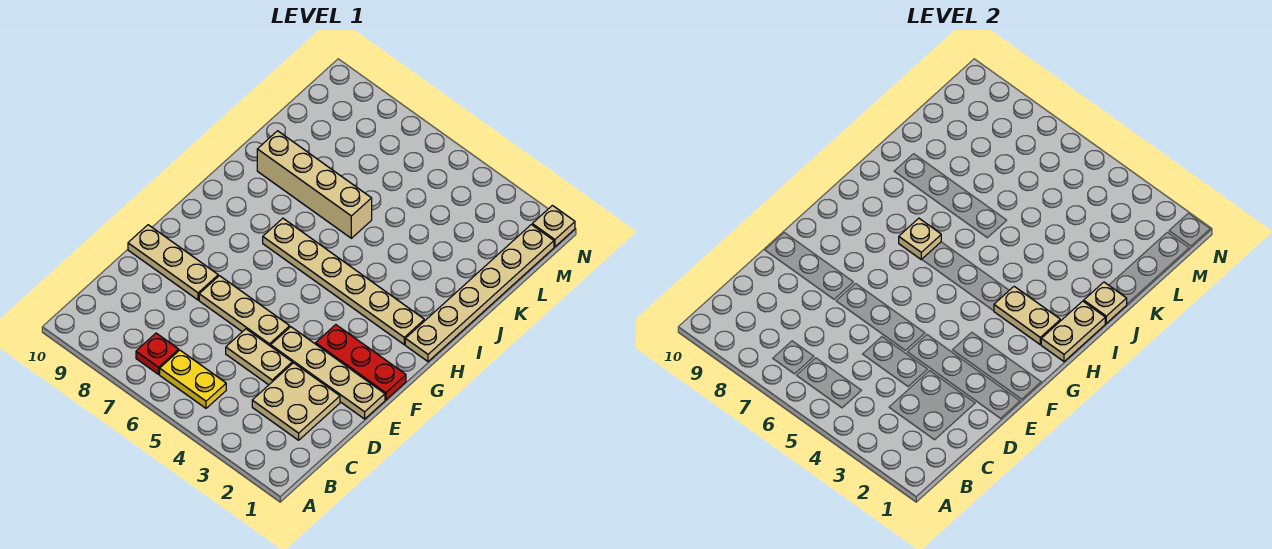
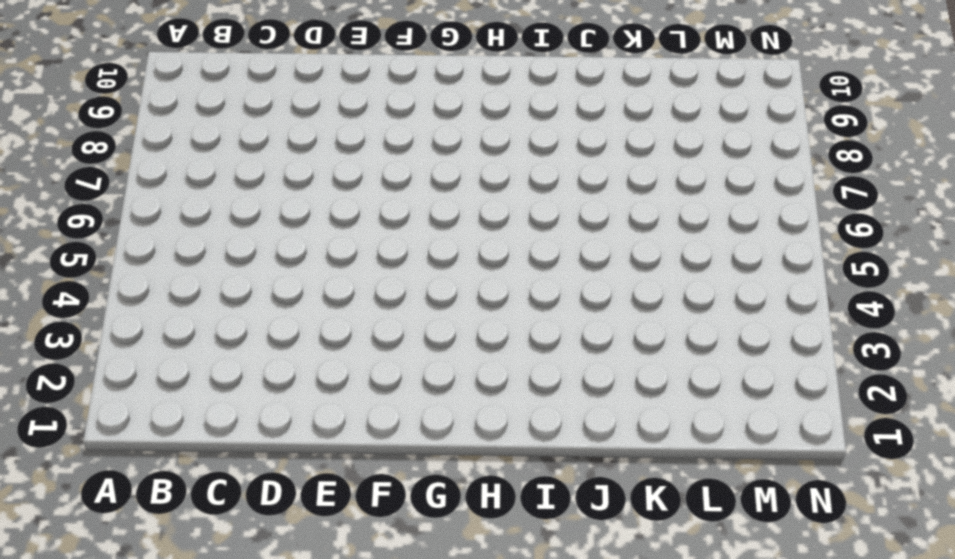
none -> yellow plate B5:B6 level 1
none -> red plate B7 level 1
none -> tan plate C2:D3 level 1

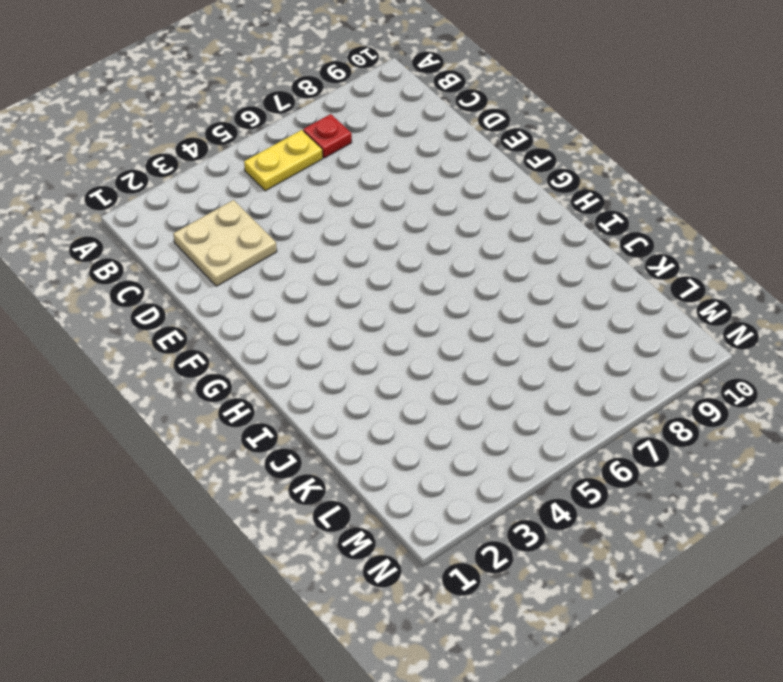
none -> tan plate D4:D5 level 1
none -> tan plate E1:E4 level 1
none -> tan plate E5:E7 level 1

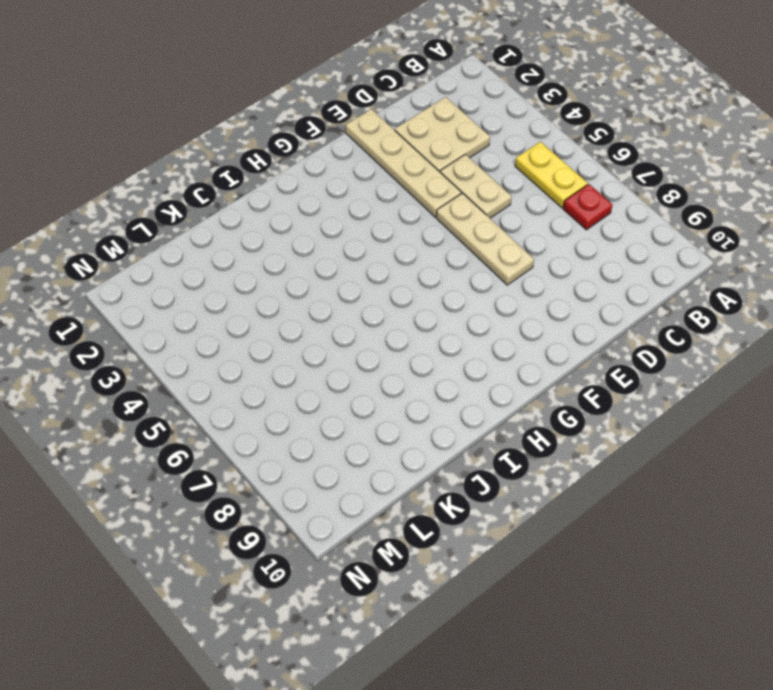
none -> tan plate E8:E10 level 1
none -> red plate F1:F3 level 1
none -> tan plate H1:M1 level 1

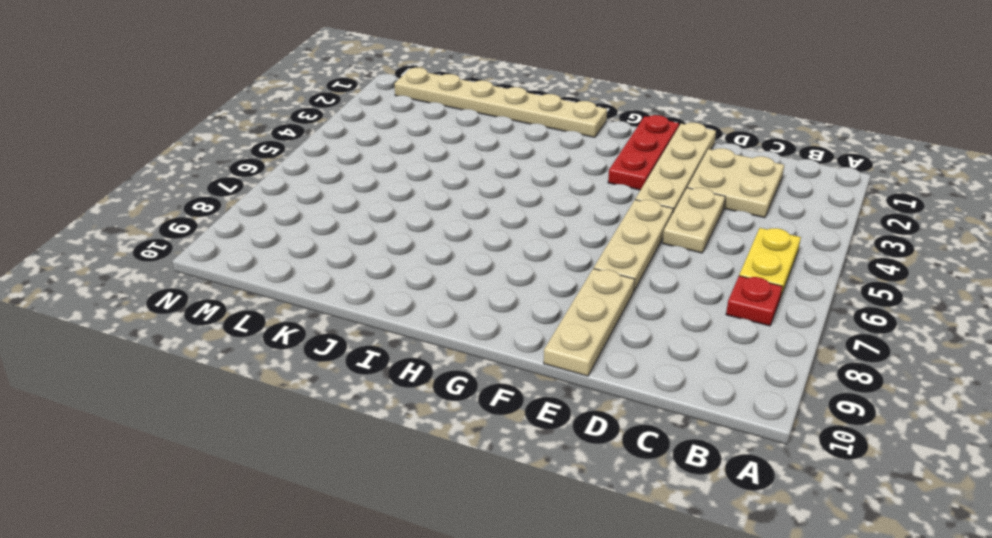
none -> tan plate H2:H7 level 1
none -> tan brick J6:J9 level 1
none -> tan plate N1 level 1

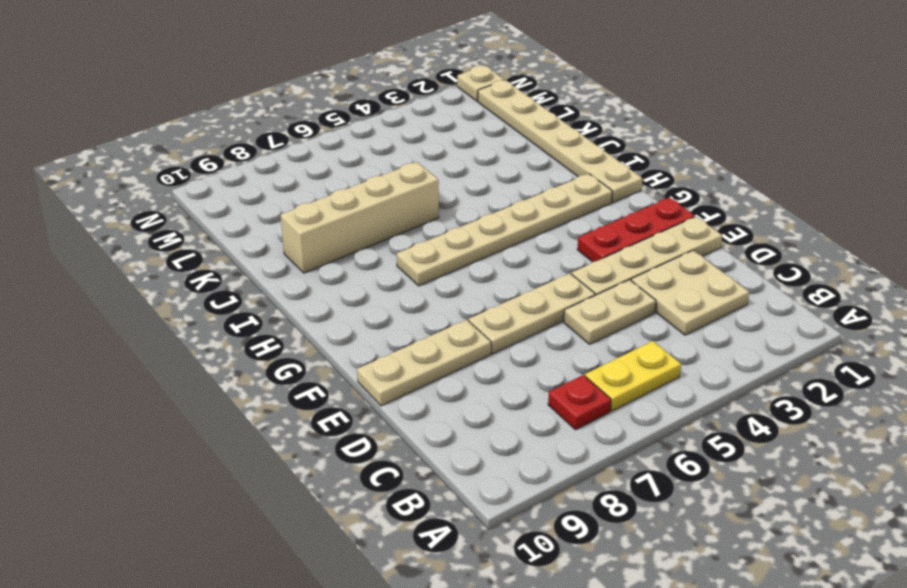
none -> tan plate H1:I1 level 2
none -> tan plate H2:H3 level 2
none -> tan plate H7 level 2

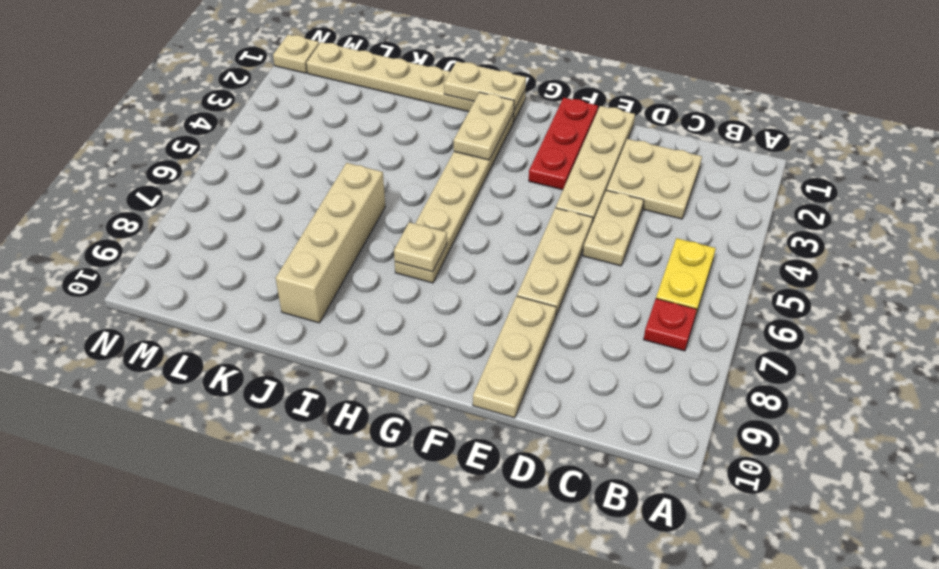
none -> tan plate J1 level 2

